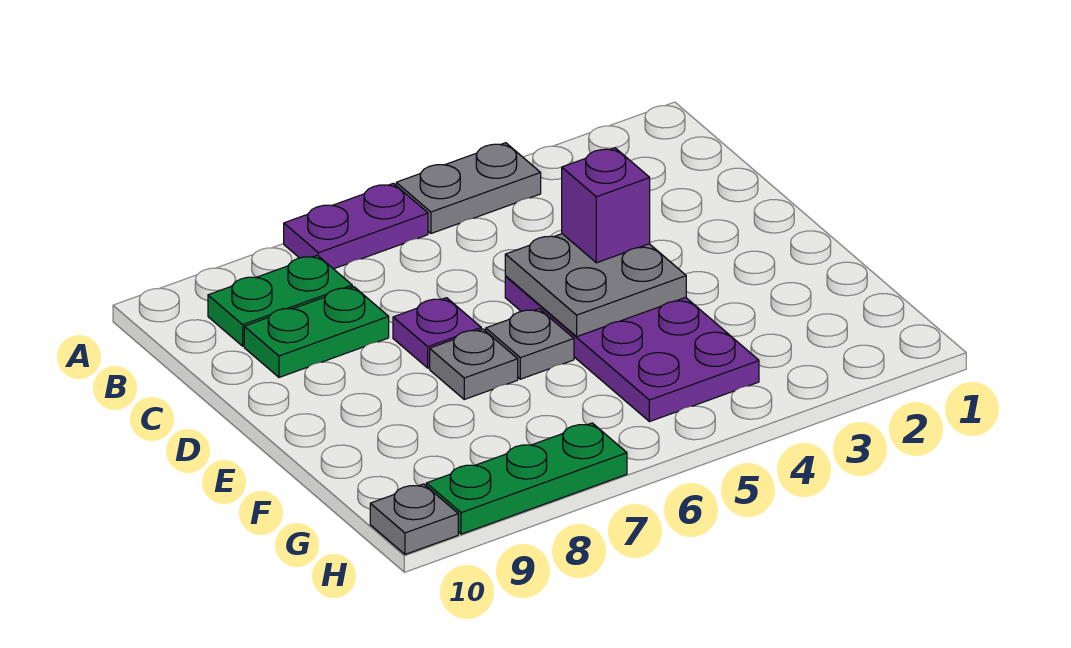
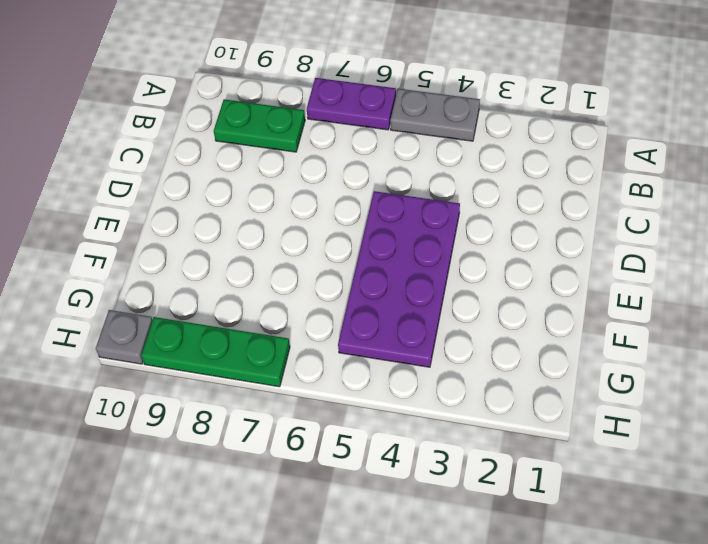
none -> green plate C8:C9 level 1
none -> purple plate D7 level 1
none -> grey plate E6 level 1

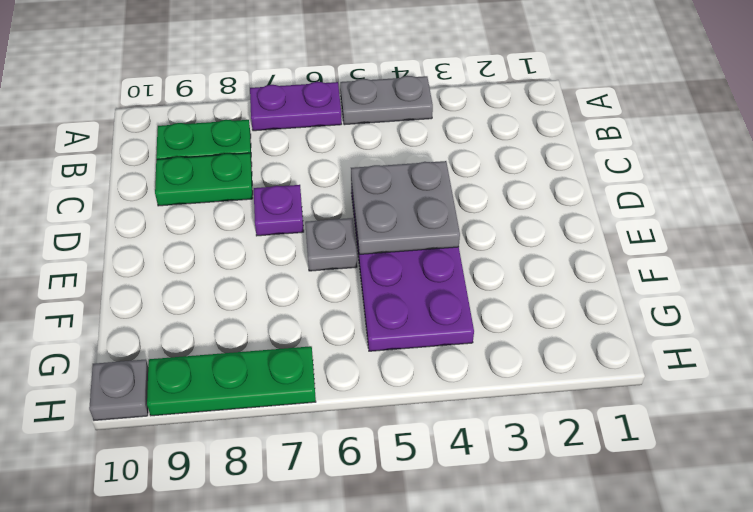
none -> grey plate E7 level 1
none -> purple brick D4 level 3

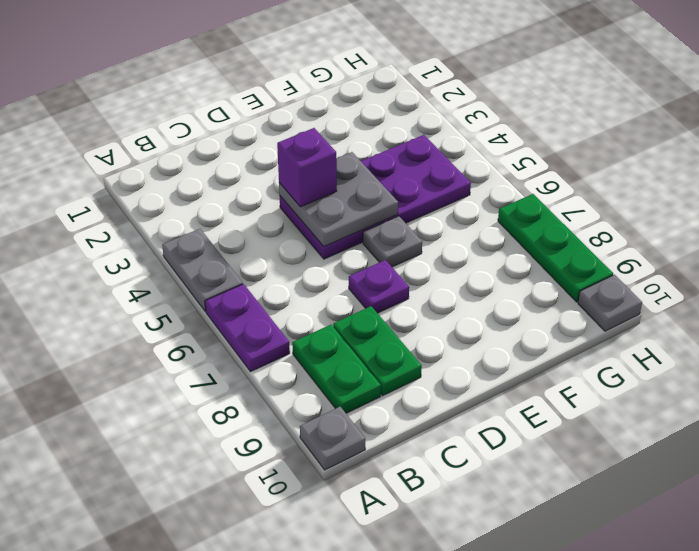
grey plate A10 level 1 -> grey plate E7 level 1

